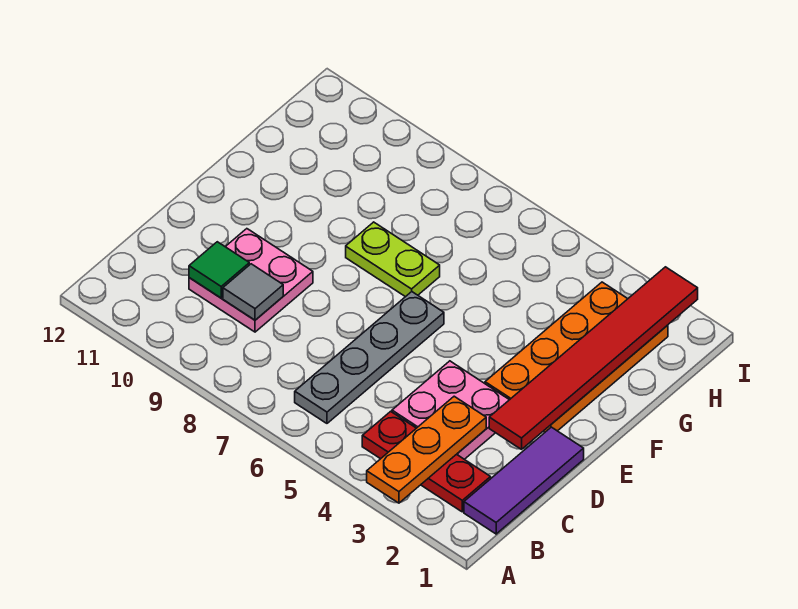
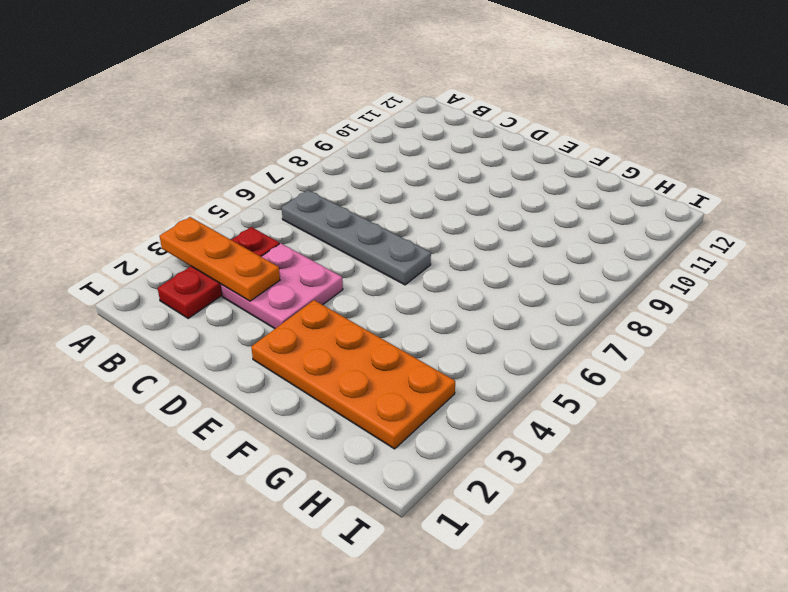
none -> purple tile B1:D1 level 1
none -> pink plate C9:D10 level 1

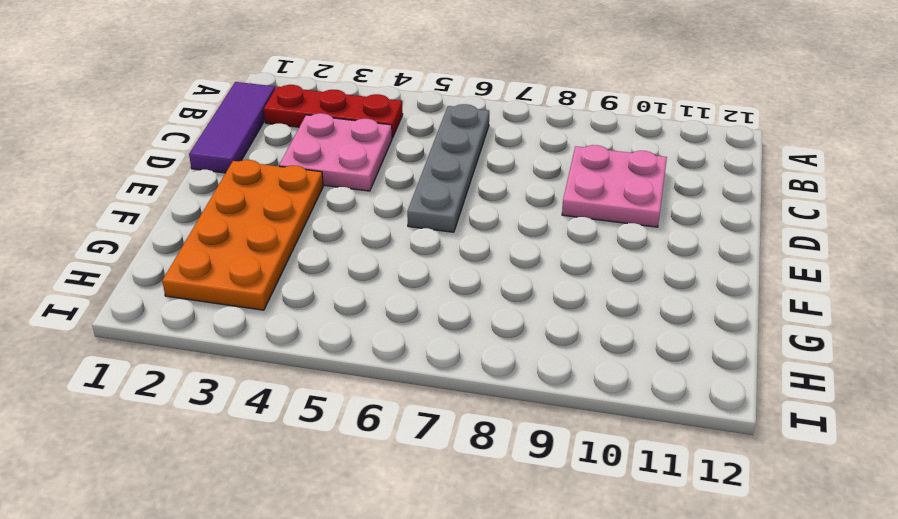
none -> lime plate F7:F8 level 1
none -> orange plate A3:C3 level 2

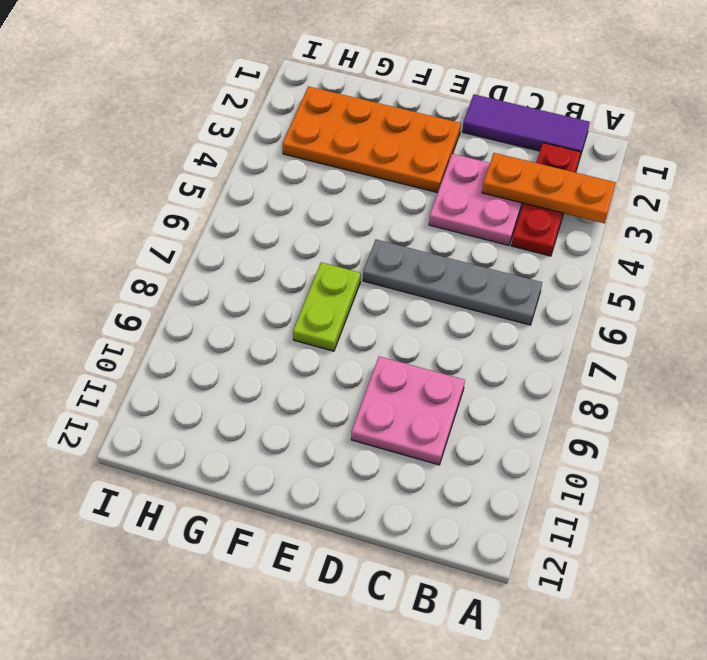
none -> grey tile C9 level 2
none -> green tile C10 level 2

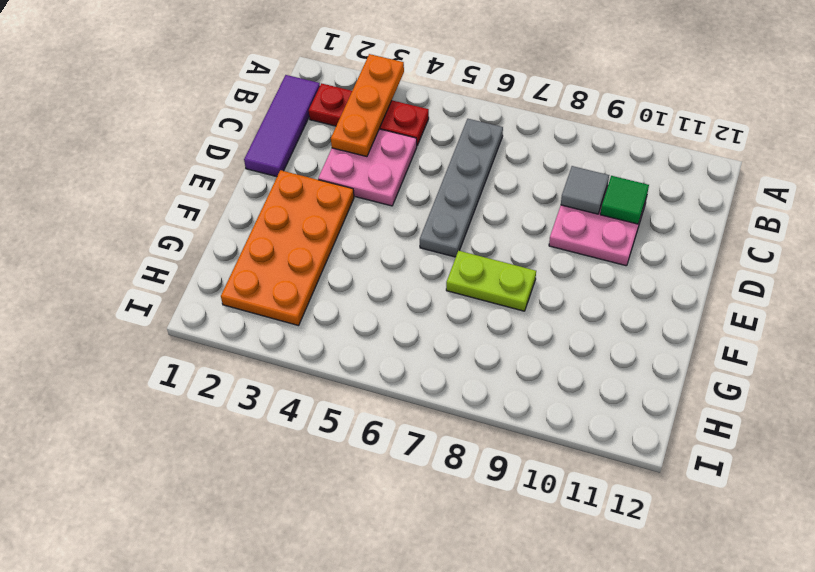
none -> red tile D2:I2 level 2

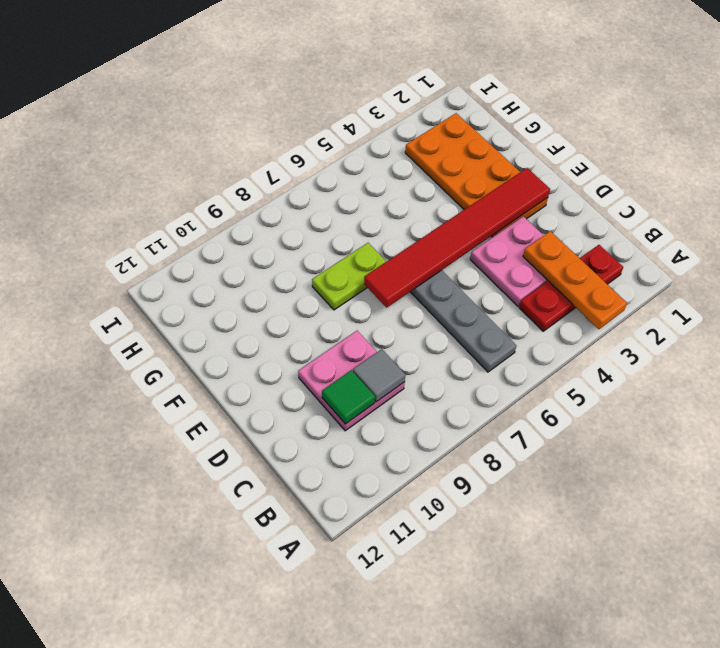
red tile E2:E7 level 2 -> red tile D2:I2 level 2
none -> purple tile B1:D1 level 1

